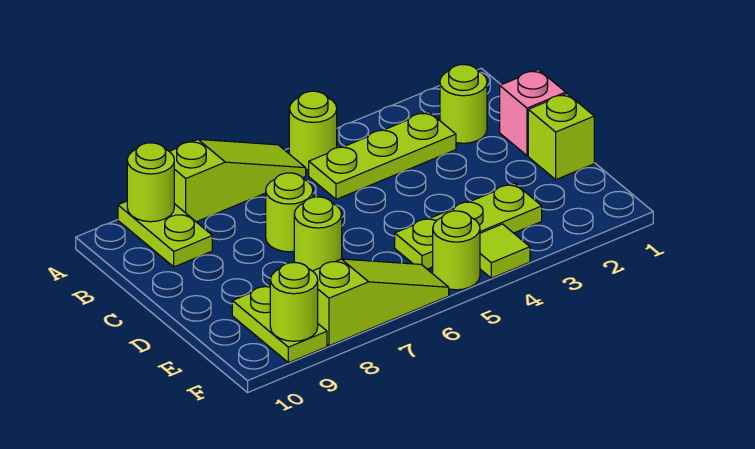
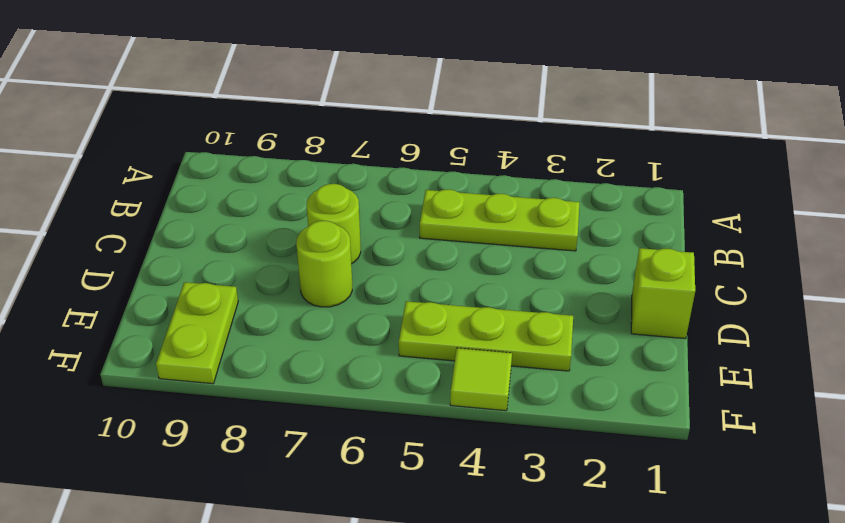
none -> lime round brick A5 level 1
none -> lime slope A6:A8 level 1 top 8
none -> lime plate A9:B9 level 1

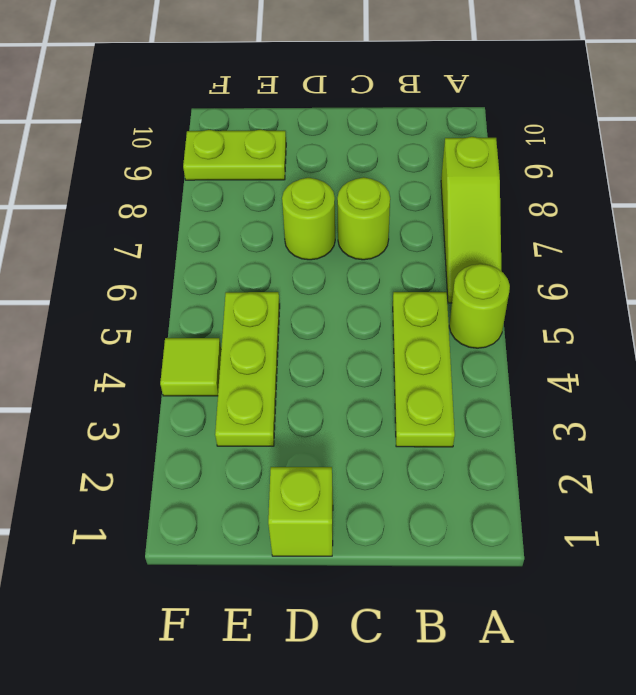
none -> lime plate A9:B9 level 1
none -> lime round brick B2 level 1
none -> pink brick C1 level 1

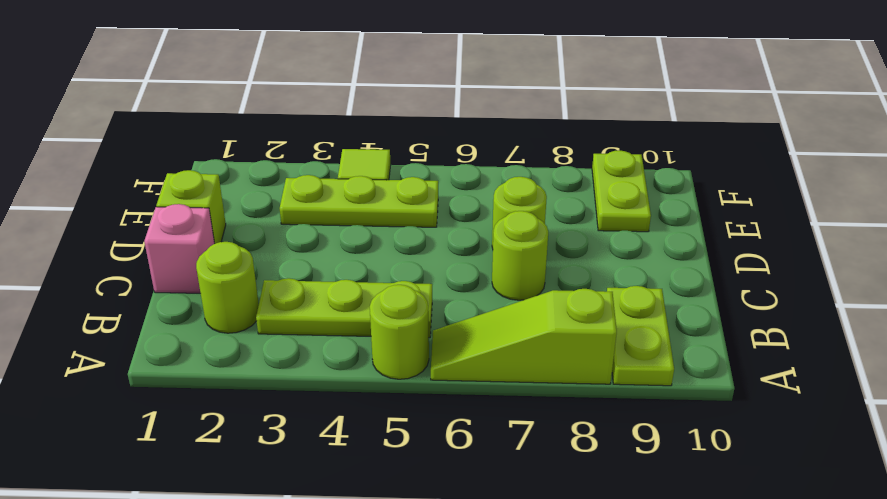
none -> lime round brick F5 level 1
none -> lime slope F6:F8 level 1 top 8
none -> lime round brick A9 level 2

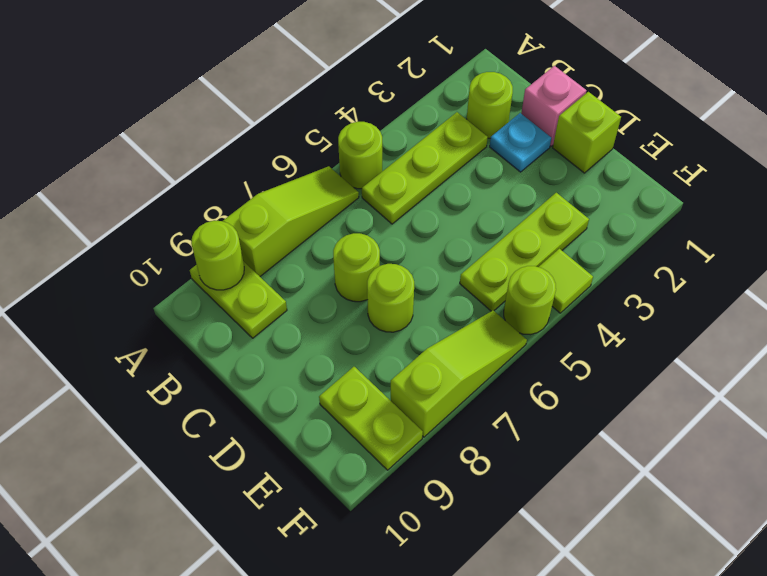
cyan plate C2 level 1 -> none
none -> lime round brick F9 level 2

